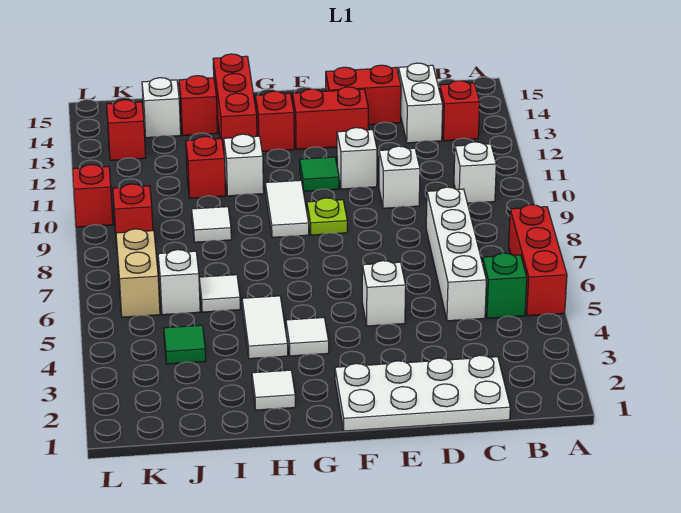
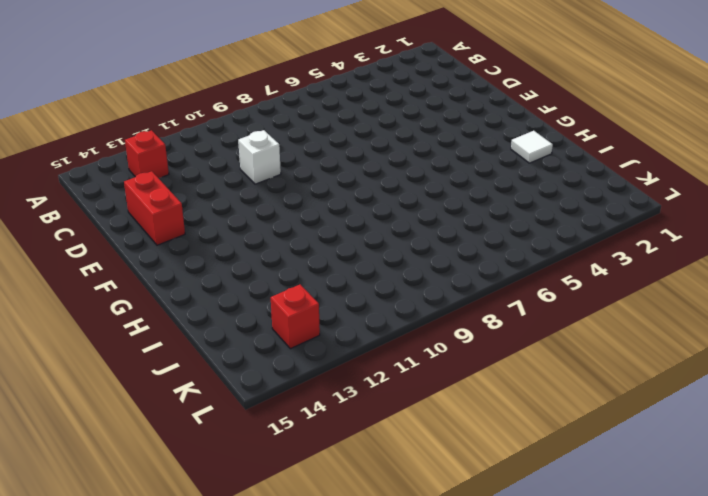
none -> red brick A5:A7 level 1
none -> green brick B5 level 1
none -> white brick B10 level 1
none -> white plate C1:F2 level 1

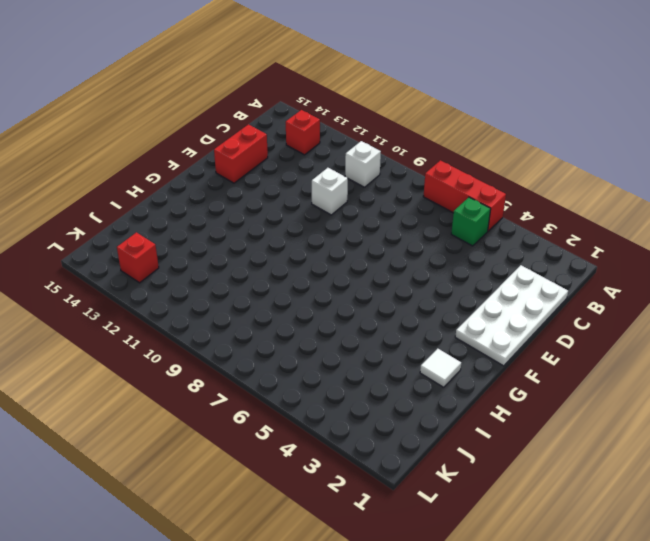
none -> white brick C5:C8 level 1
none -> white brick C13:C14 level 1
none -> white brick E5 level 1
none -> white brick E11 level 1

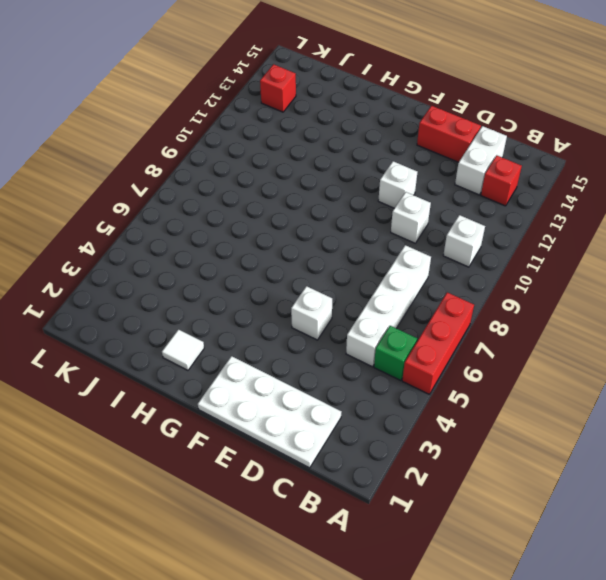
none -> red brick E13:F13 level 1
none -> lime plate F9 level 1
none -> green tile F11 level 1
none -> white tile G4 level 1

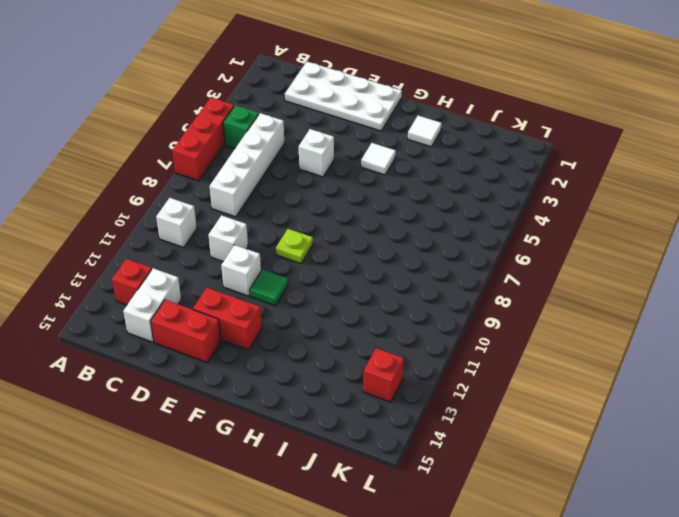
none -> white tile G9:G10 level 1
none -> red brick G13 level 1
none -> white tile H4:H5 level 1
none -> white brick H11 level 1

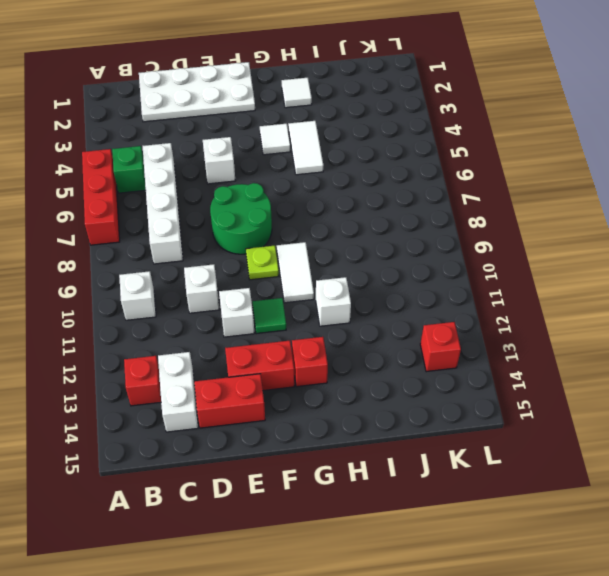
green round brick E7:F8 level 1 -> none
none -> red brick H13:H15 level 1
none -> white tile I6 level 1
none -> white tile I9 level 1
none -> red brick I11 level 1

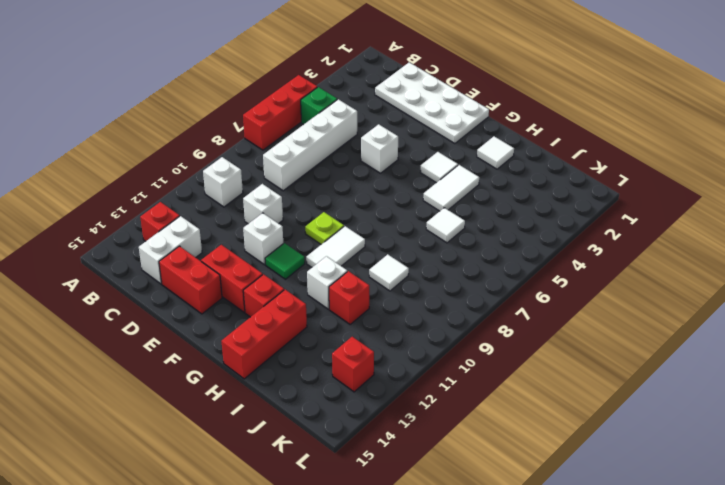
none -> red brick I14 level 1
none -> green tile J4 level 1
none -> white brick J6 level 1
none -> white brick J14 level 1

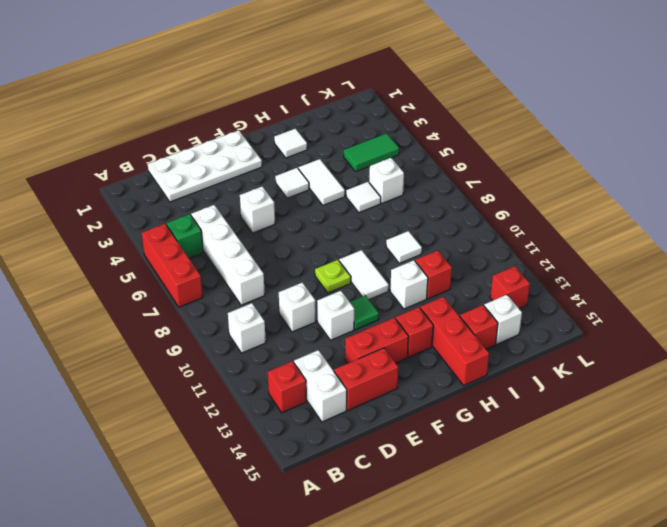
green tile J4:K4 level 1 -> green tile J4 level 1
none -> tan brick K6:K7 level 1
none -> red brick K9 level 1
none -> red brick L10 level 1

